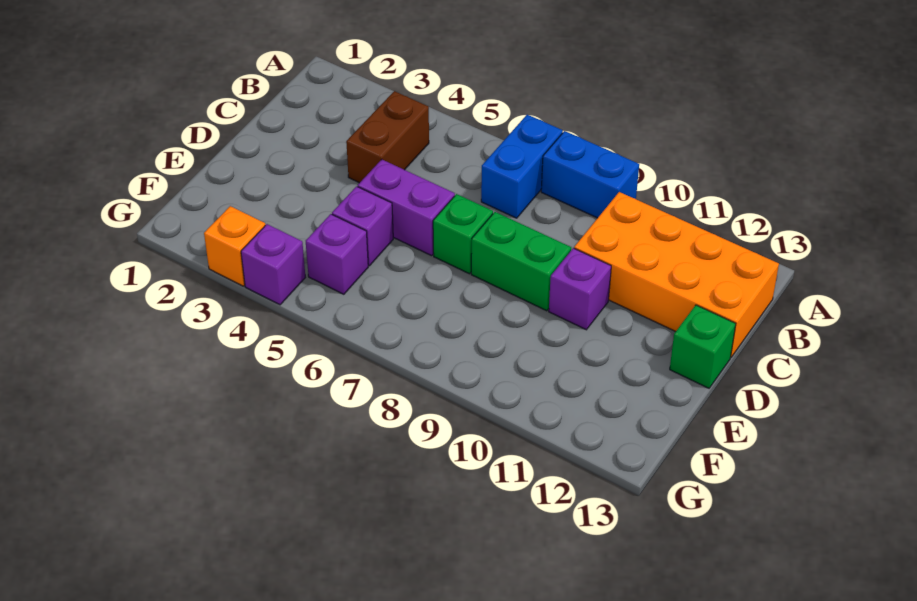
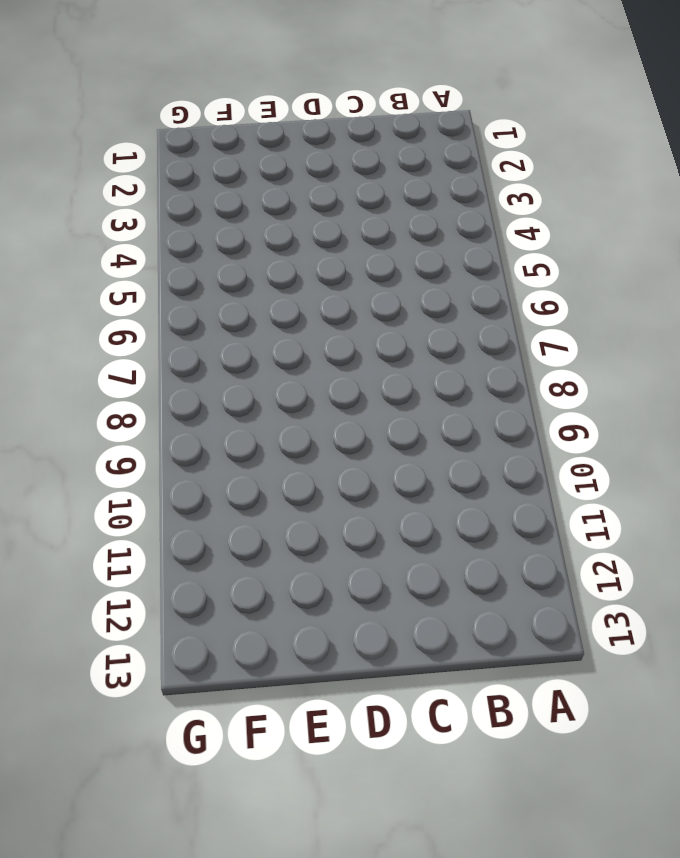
none -> blue brick A7:B7 level 1
none -> blue brick A8:A9 level 1
none -> brown brick B4:C4 level 1

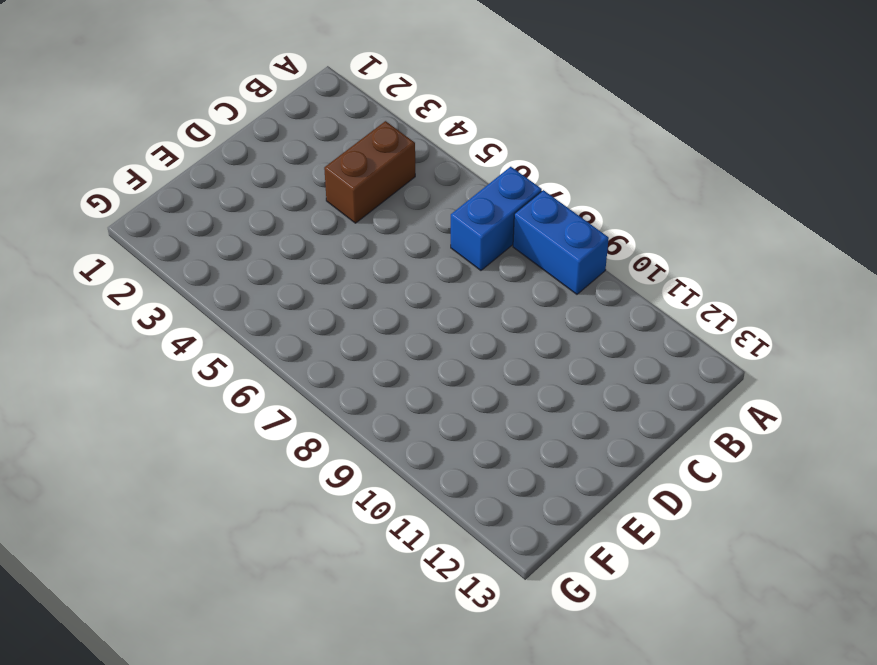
none -> orange brick B10:C13 level 1
none -> purple brick D5:D6 level 1
none -> green brick D7 level 1

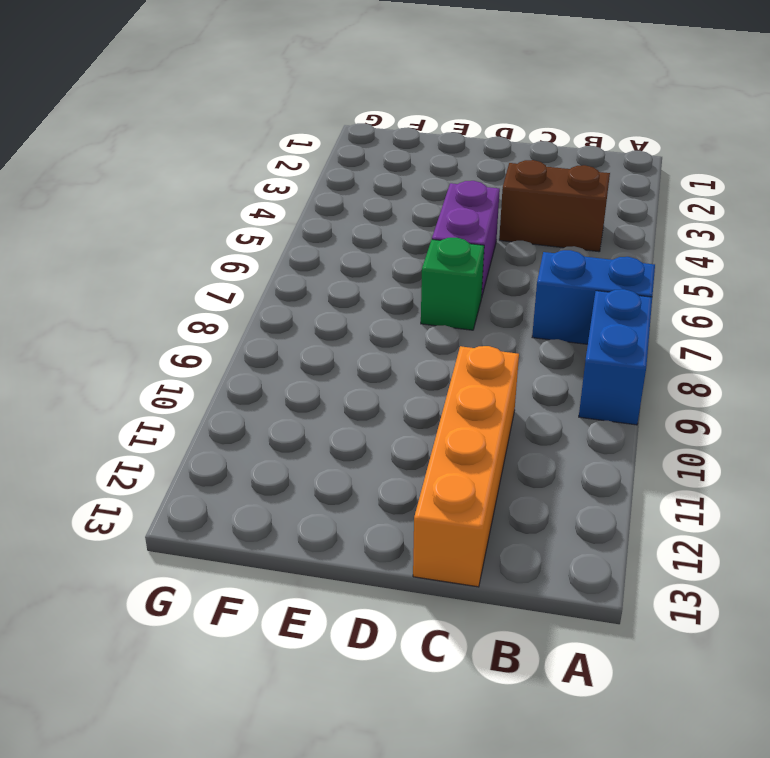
orange brick C10:C13 level 1 -> orange brick B10:C13 level 1
none -> green brick D8:D9 level 1
none -> purple brick D10 level 1
none -> green brick D13 level 1

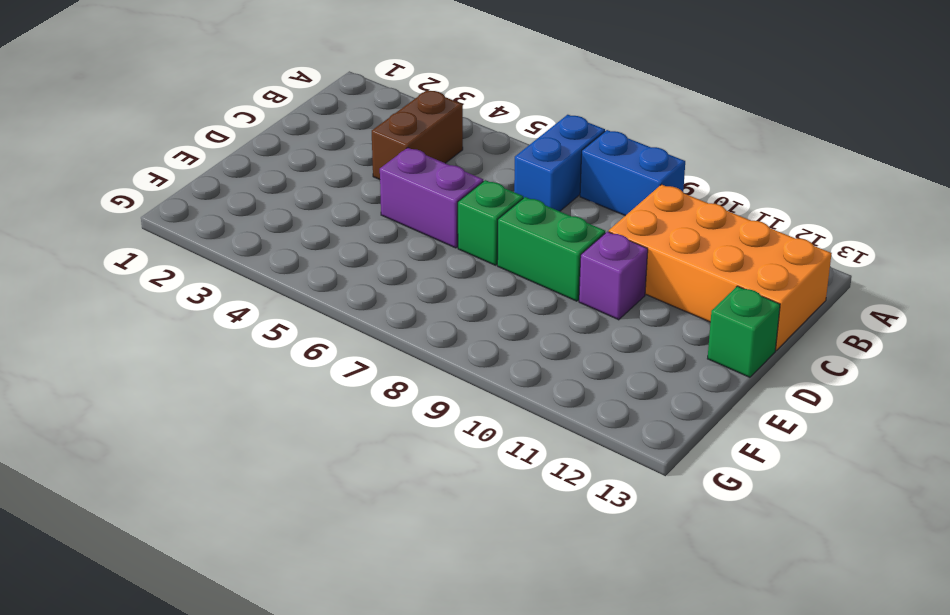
none -> purple brick E5 level 1
none -> purple brick F5 level 1
none -> orange brick G3 level 1

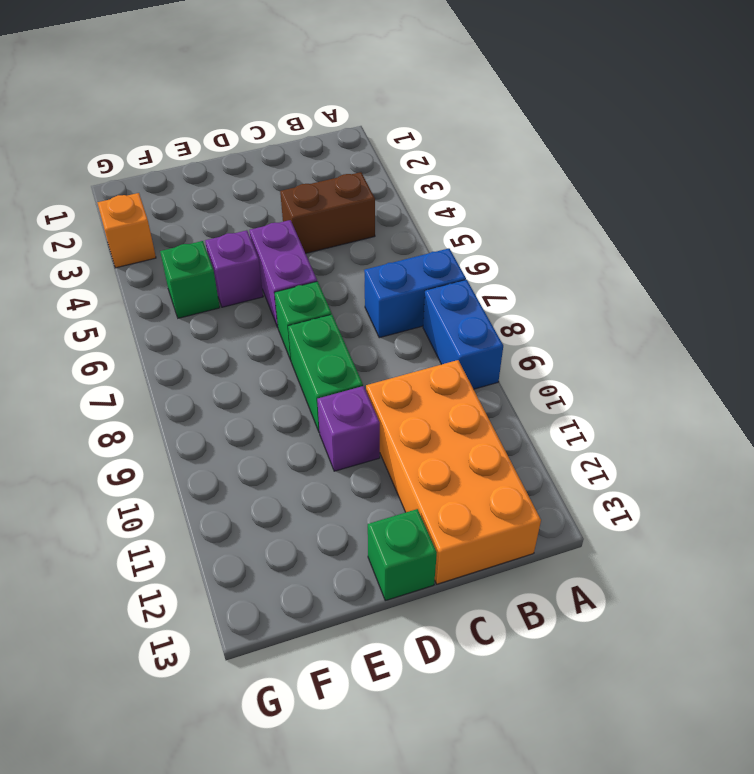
green brick F5 level 1 -> purple brick F5 level 1
none -> purple brick G4 level 1

